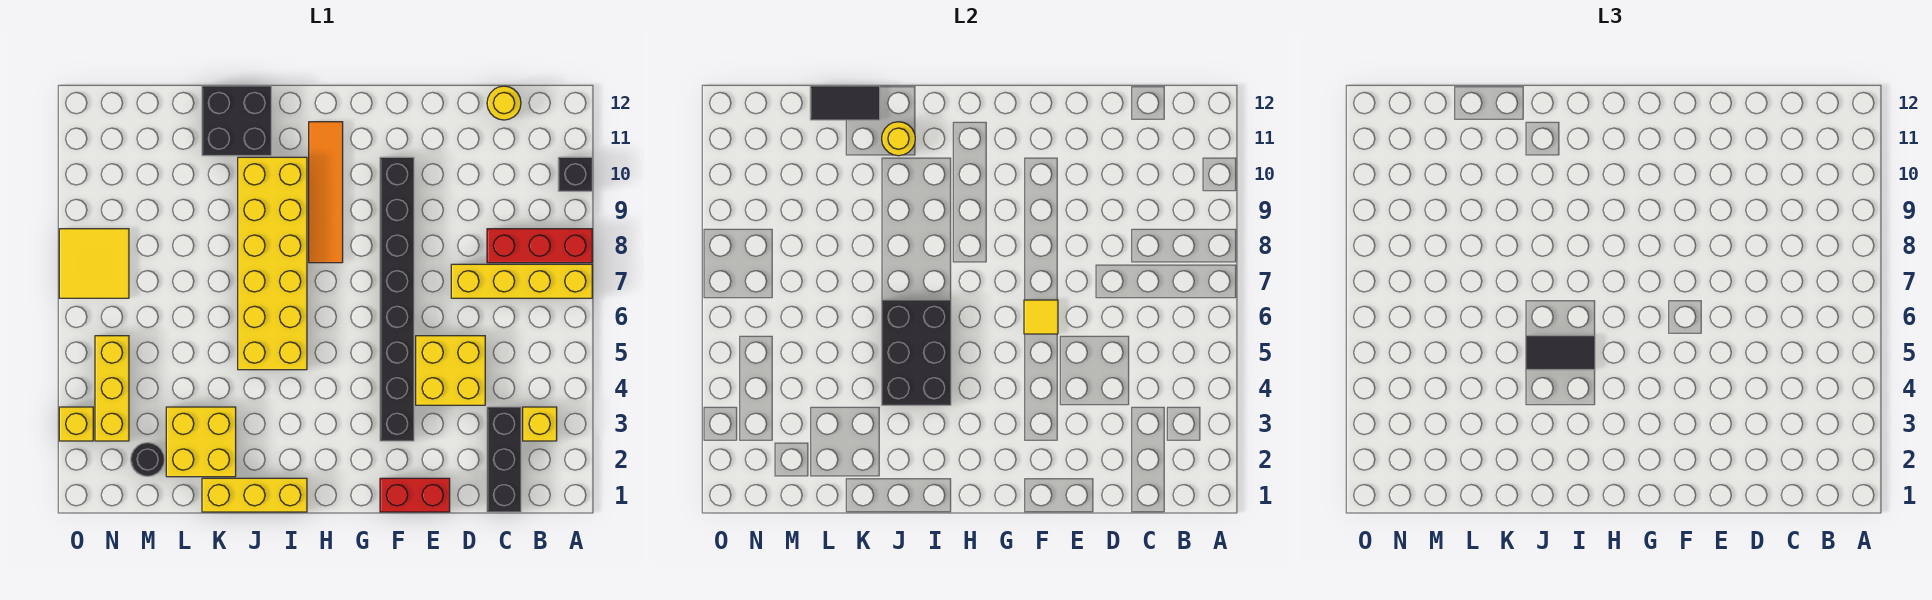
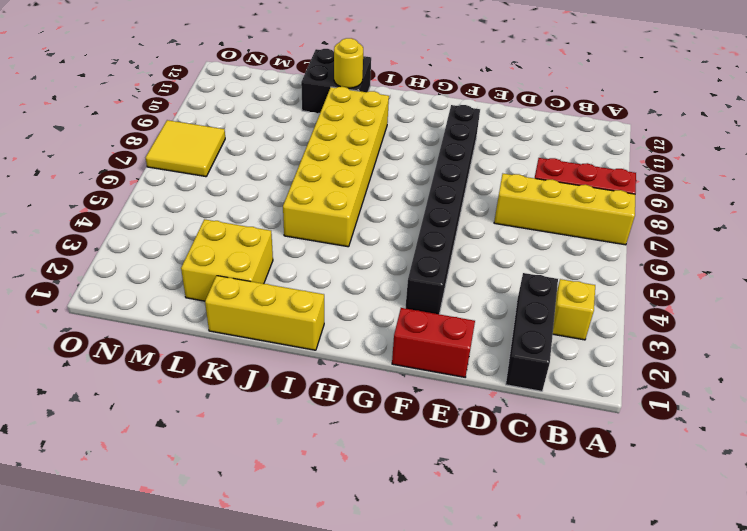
none -> black brick A10 level 1
none -> yellow round brick C12 level 1
none -> yellow brick D4:E5 level 1

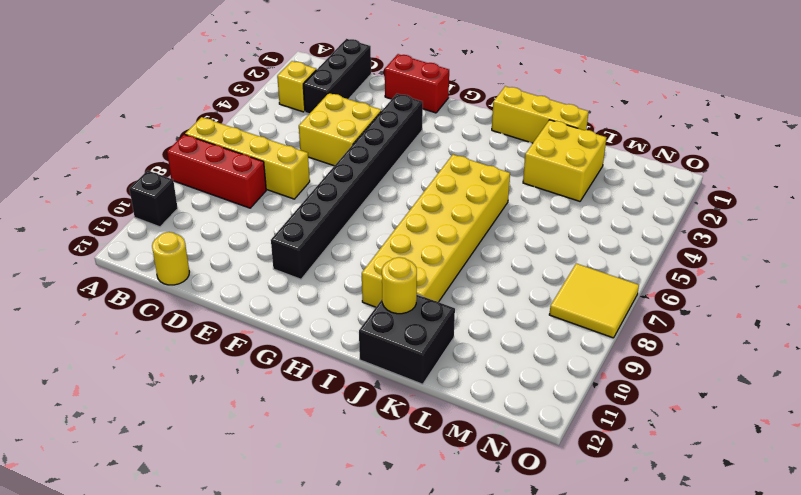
none -> orange tile H8:H11 level 1
none -> black round brick M2 level 1
none -> yellow brick N3:N5 level 1

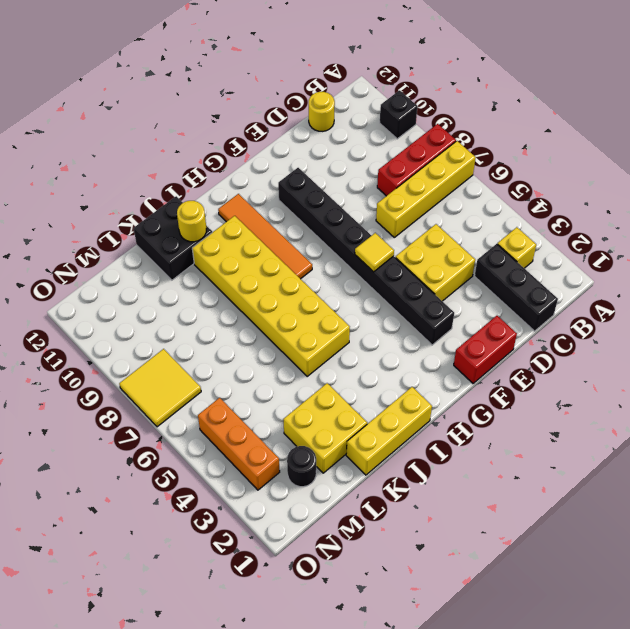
orange brick N3:N5 level 1 -> yellow brick N3:N5 level 1
none -> yellow brick O3 level 1
none -> black brick I4:J6 level 2
none -> black tile K12:L12 level 2

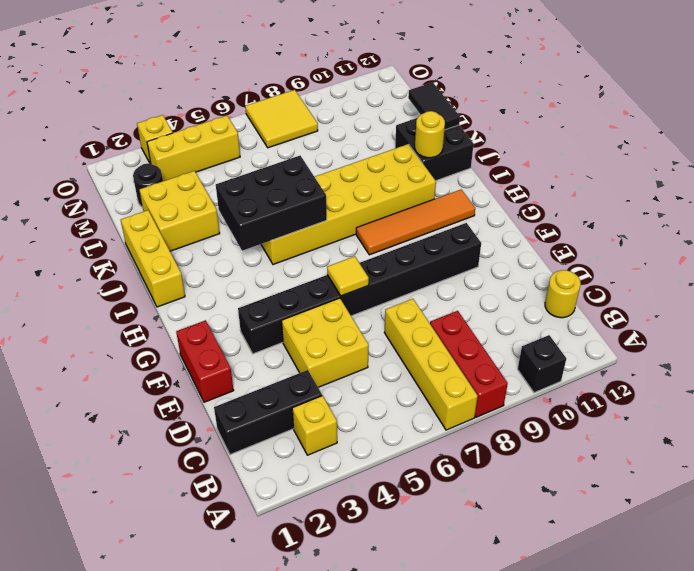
none -> black tile I5:J5 level 3

